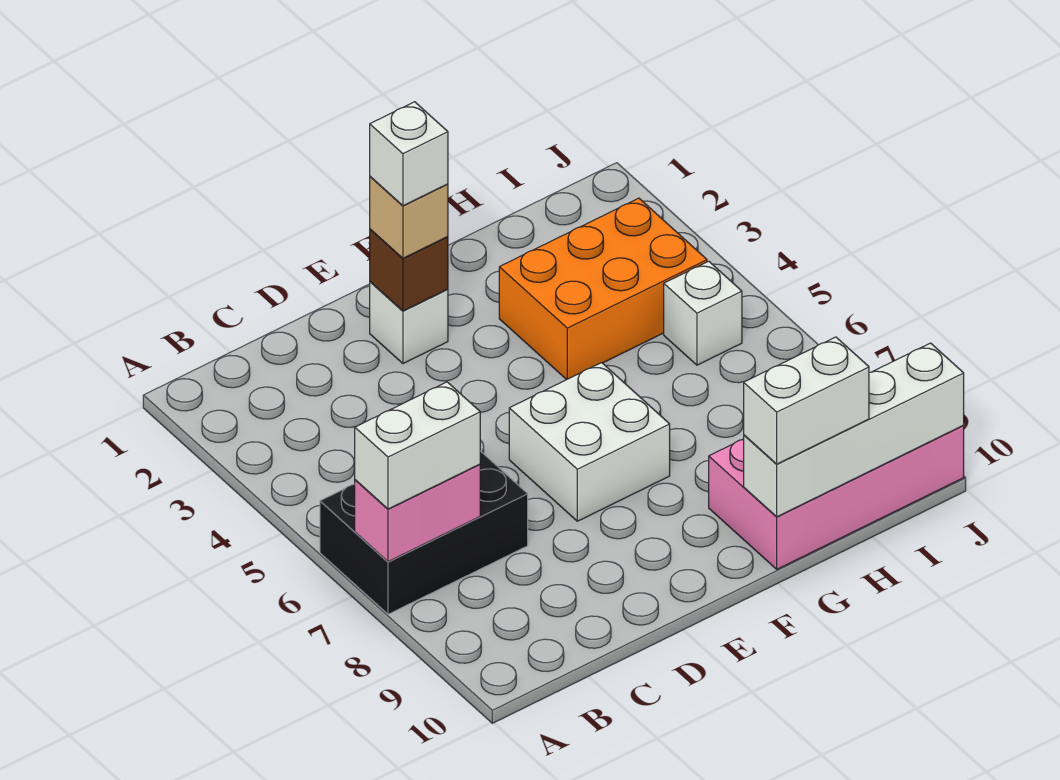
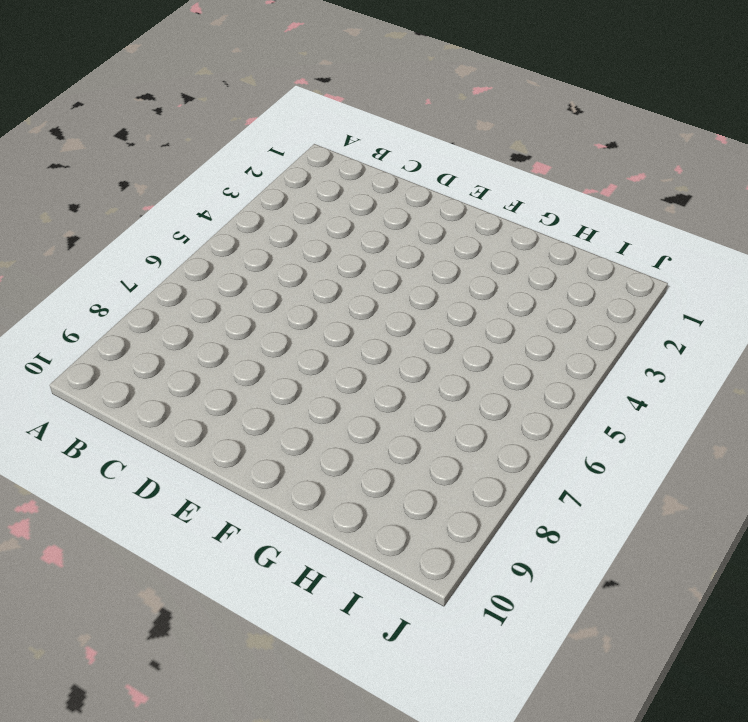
none -> black brick A6:C7 level 1
none -> white brick E2 level 1
none -> white brick E6:F7 level 1

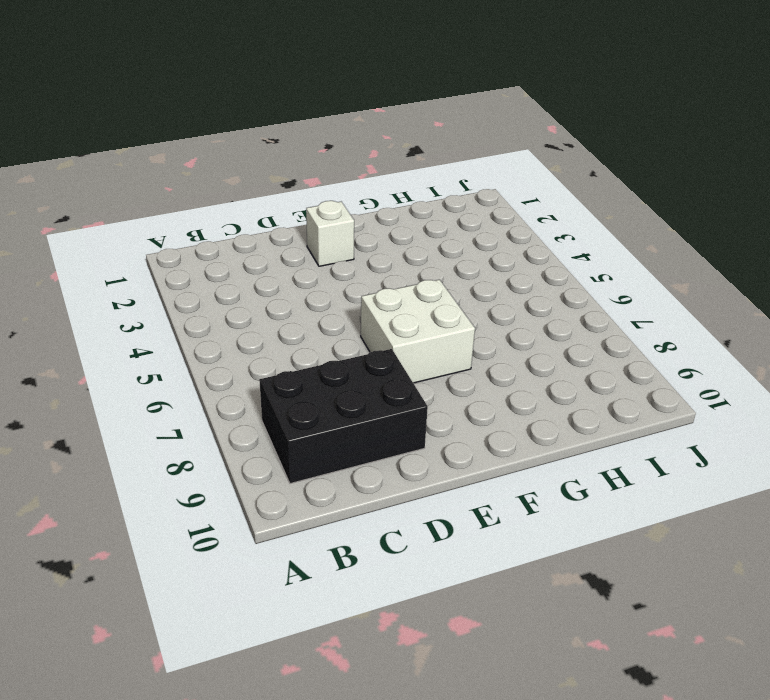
black brick B8:D9 level 1 -> black brick A6:C7 level 1
none -> orange brick G3:I4 level 1
none -> pink brick G9:J10 level 1
none -> white brick I5 level 1

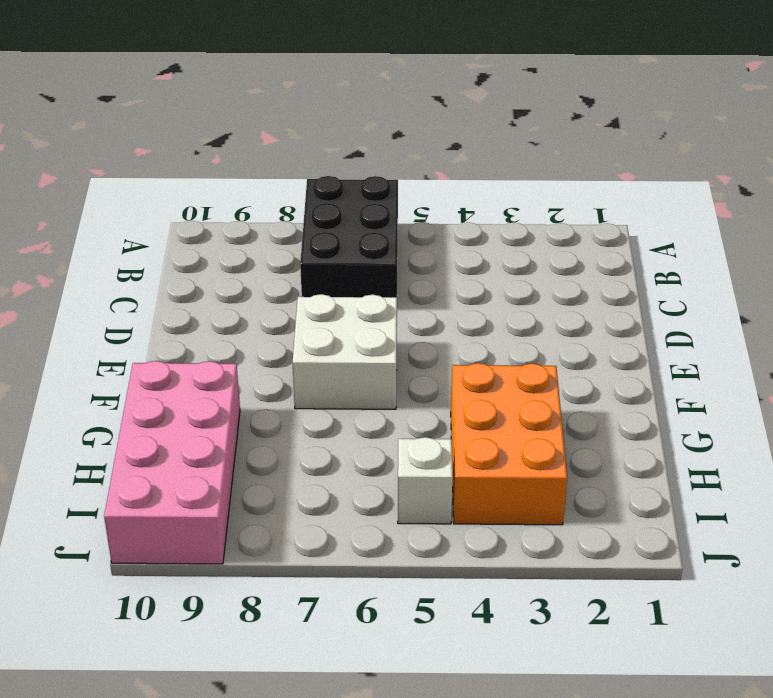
none -> white brick E2 level 1
none -> pink brick A7:B7 level 2
none -> brown brick E2 level 2

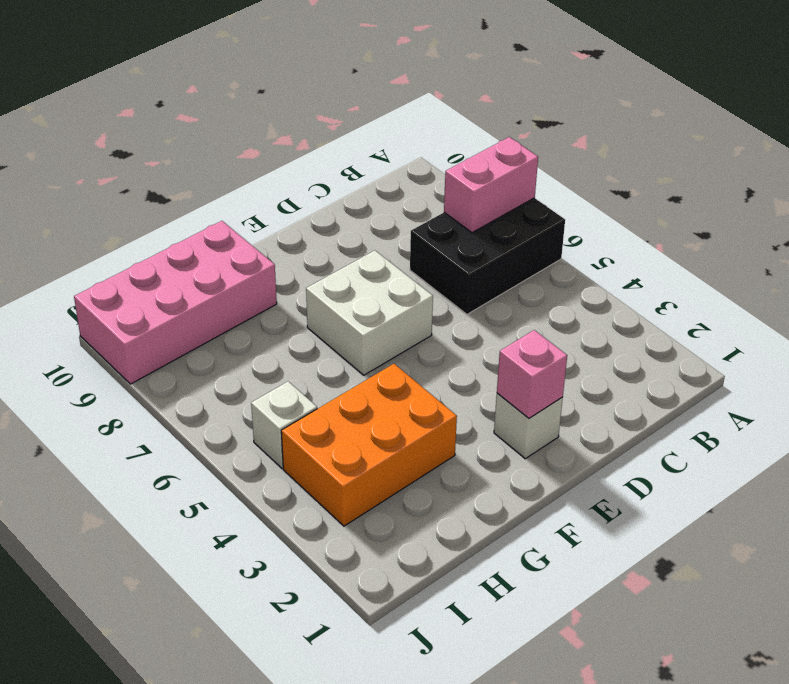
pink brick E2 level 2 -> brown brick E2 level 2
none -> white brick G10:J10 level 2
none -> white brick A7:B7 level 3
none -> tan brick E2 level 3

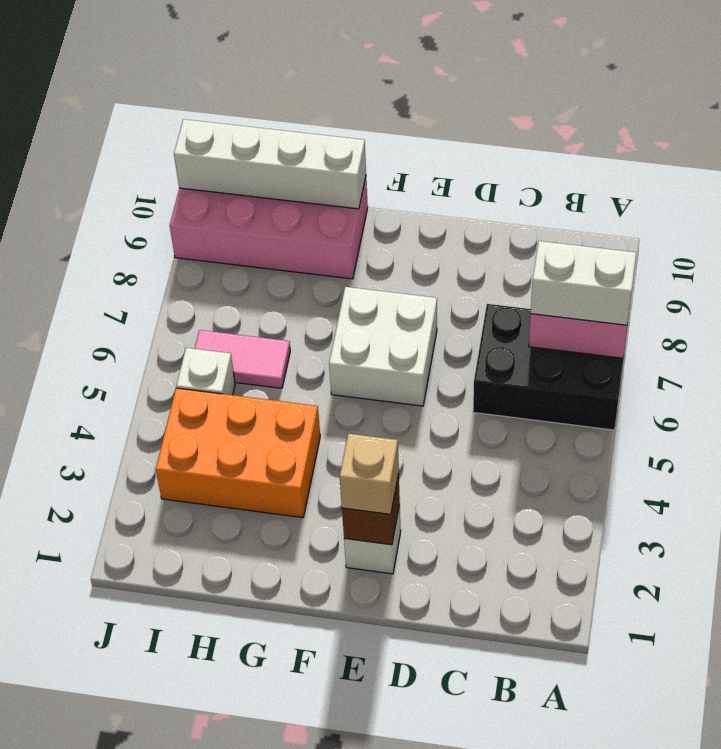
pink tile H6:I6 level 1 -> none
none -> white brick G10:H10 level 3
none -> white brick E2 level 4

